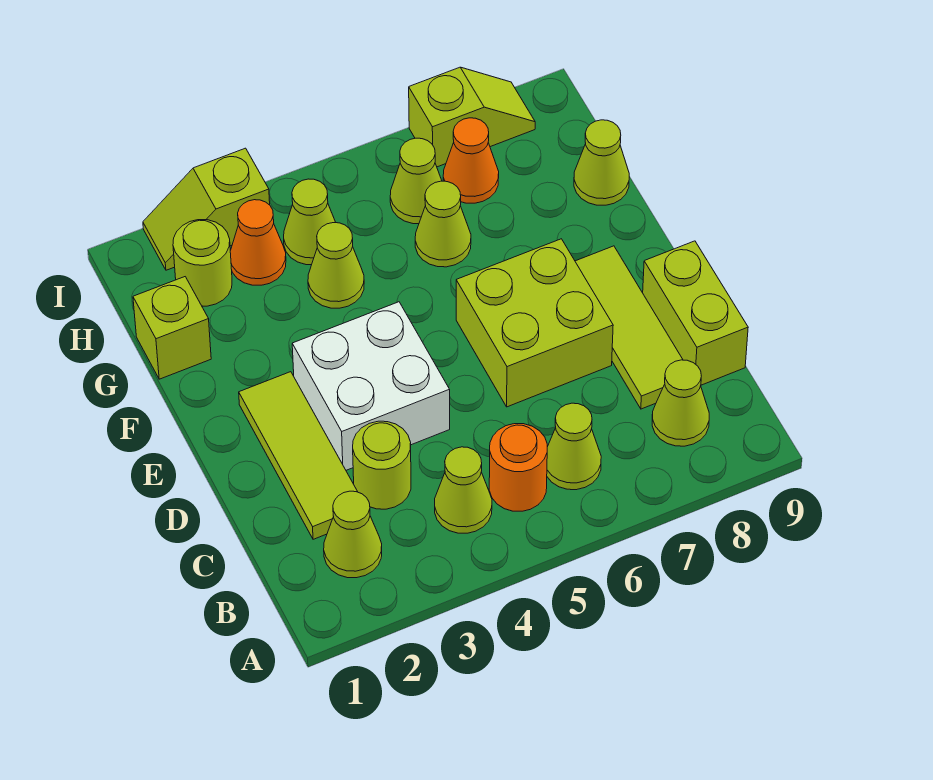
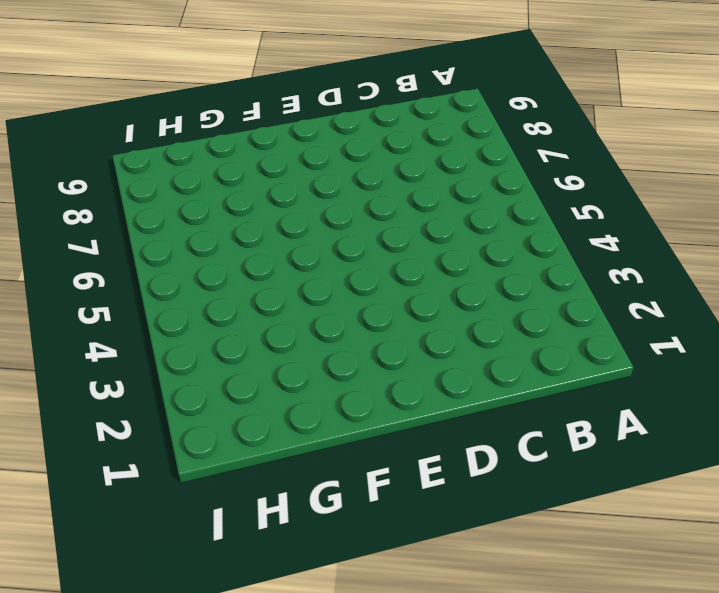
none -> lime cone B2 level 1
none -> lime cone B4 level 1
none -> orange round brick B5 level 1

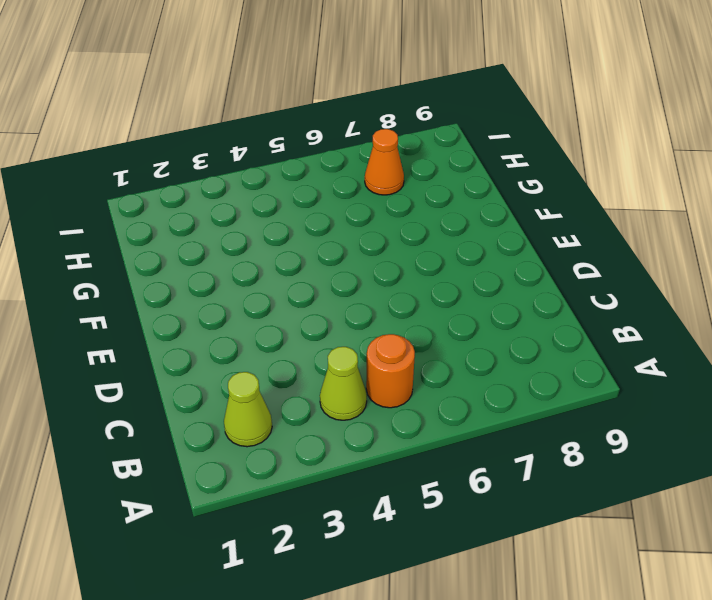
none -> lime cone B6 level 1
none -> lime cone B8 level 1
none -> lime tile C2:E2 level 1

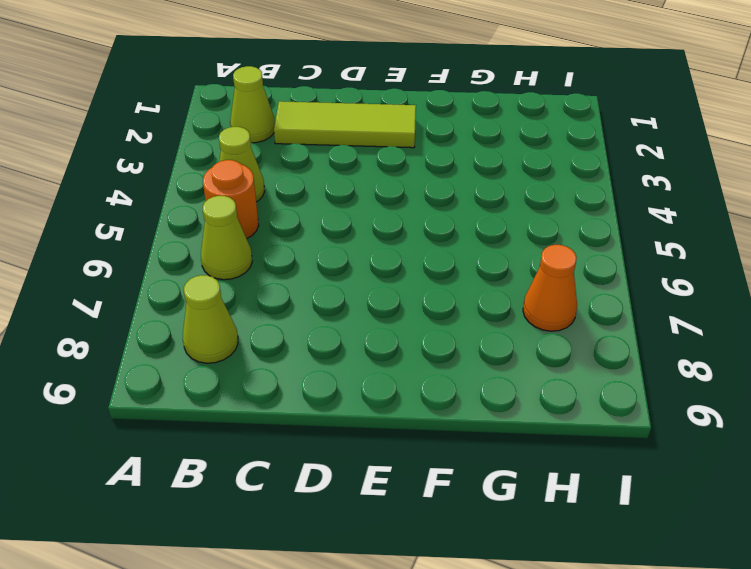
none -> lime round brick C3 level 1
none -> lime tile C8:E8 level 1
none -> lime brick C9:D9 level 1

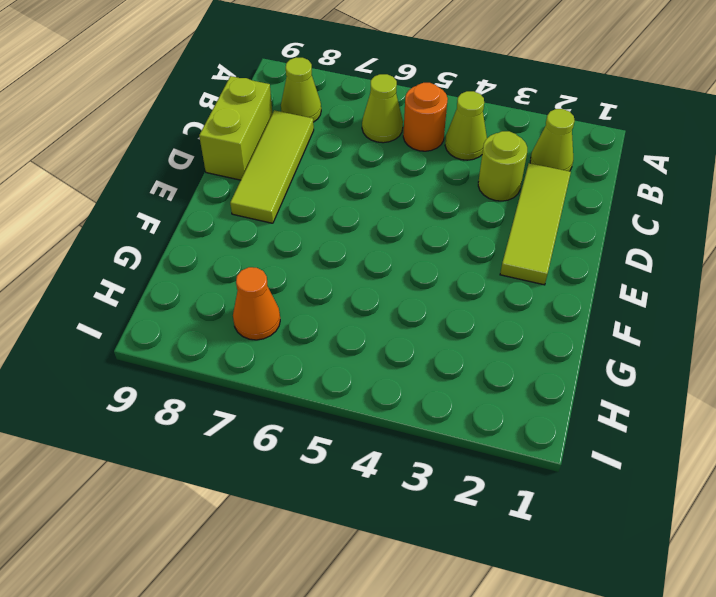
none -> white brick D3:E4 level 1
none -> lime brick D6:E7 level 1
none -> lime brick G1 level 1

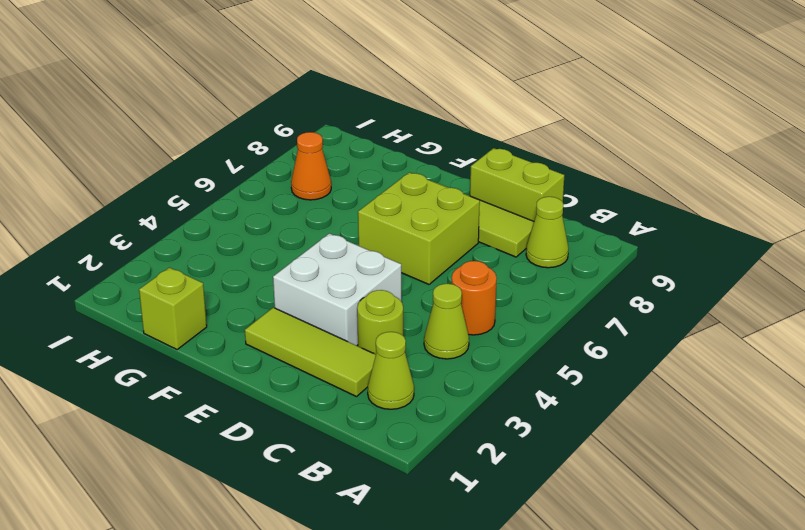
none -> lime cone B6 level 1
none -> lime cone G4 level 1
none -> lime cone G6 level 1

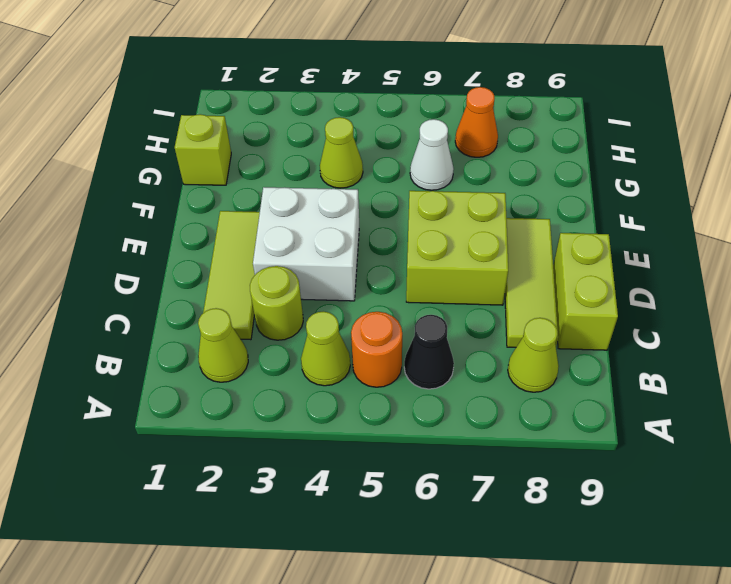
black cone B6 level 1 -> lime cone B6 level 1
white cone G6 level 1 -> lime cone G6 level 1
none -> lime cone G9 level 1
none -> lime round brick H2 level 1
none -> orange cone H3 level 1

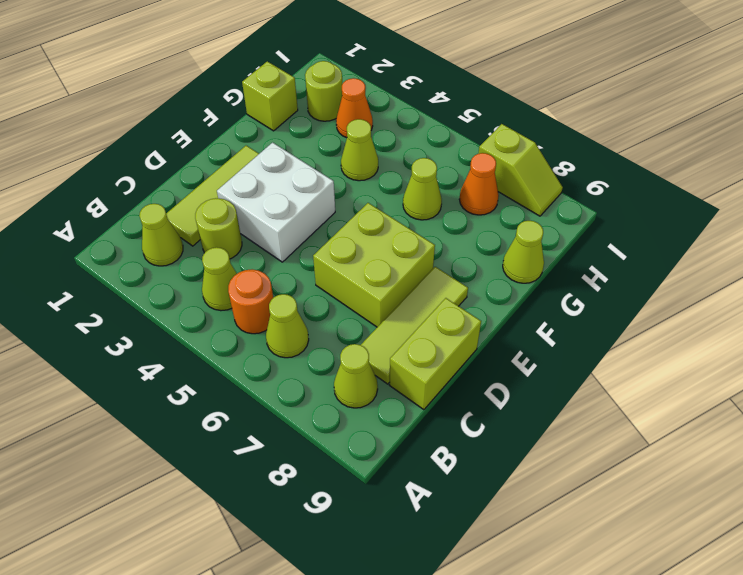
none -> lime cone H4 level 1
none -> lime cone H6 level 1
none -> lime slope I2:I3 level 1 top 3

